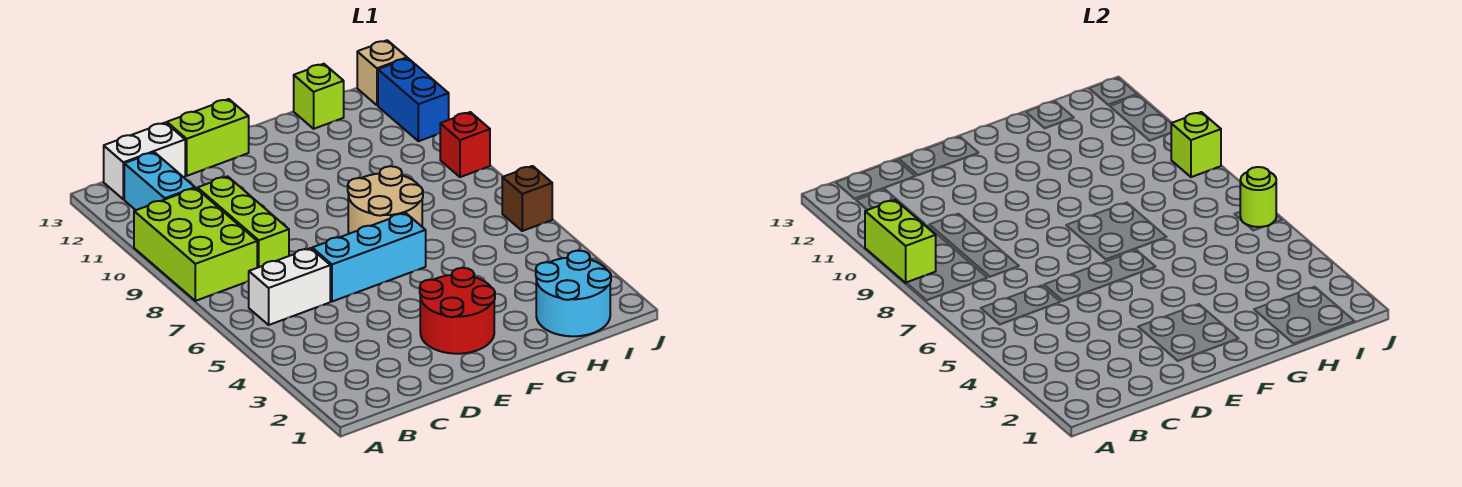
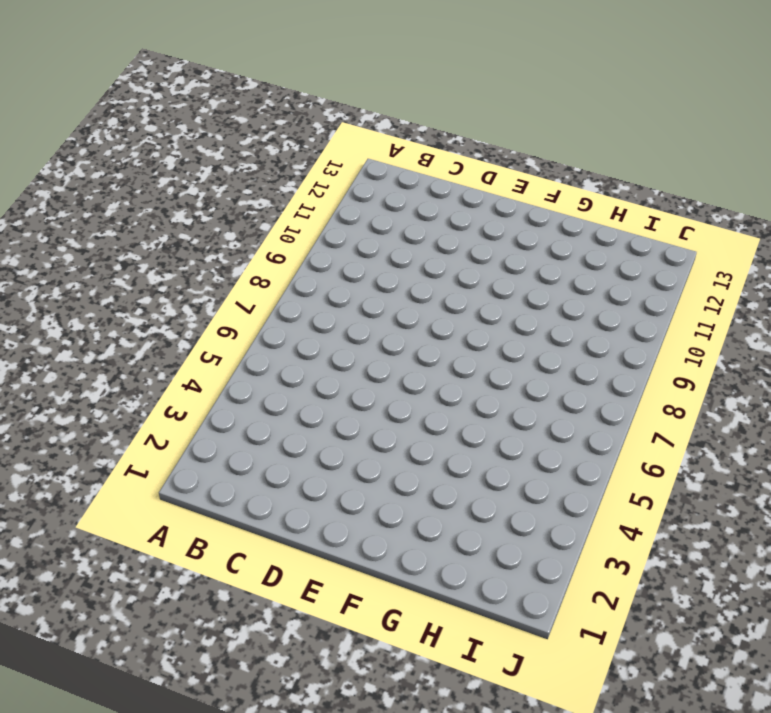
none -> lime brick A8:B10 level 1
none -> white brick B6:C6 level 1
none -> cyan brick B11:B12 level 1

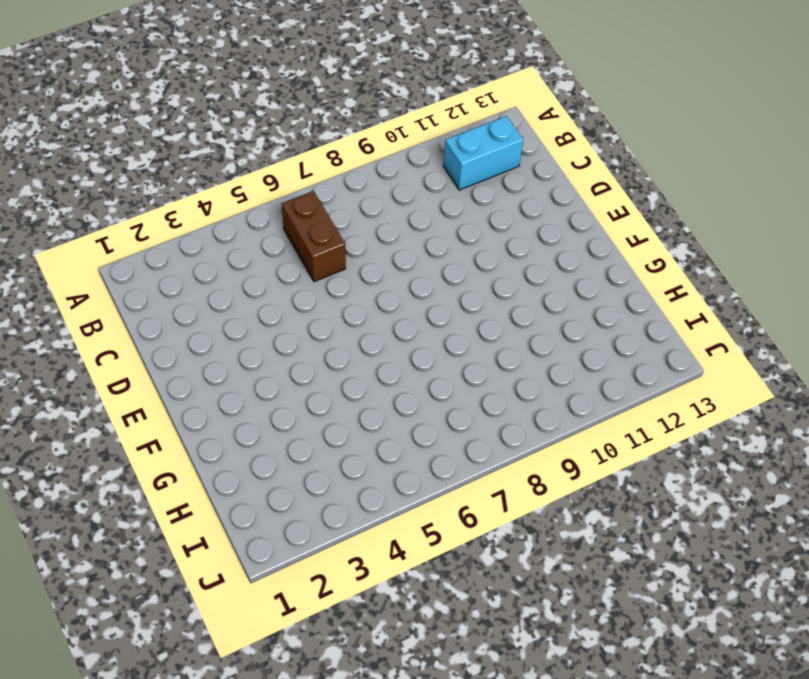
brown brick B6:C6 level 1 -> white brick B6:C6 level 1
none -> lime brick A8:B10 level 1
none -> white brick B13:C13 level 1
none -> lime brick C8:C10 level 1

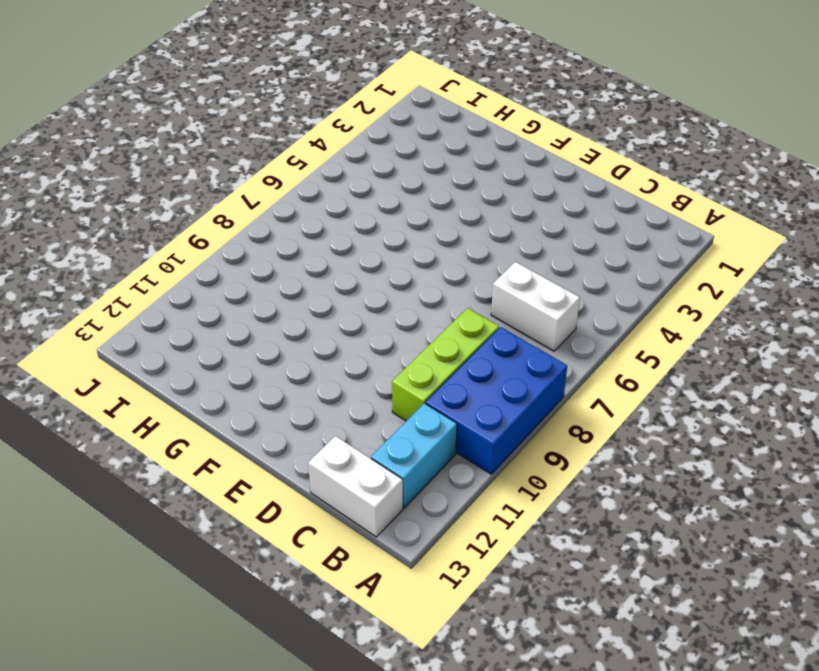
blue brick A8:B10 level 1 -> lime brick A8:B10 level 1
none -> cyan brick D6:F6 level 1
none -> lime brick D13:E13 level 1
none -> red round brick E2:F3 level 1

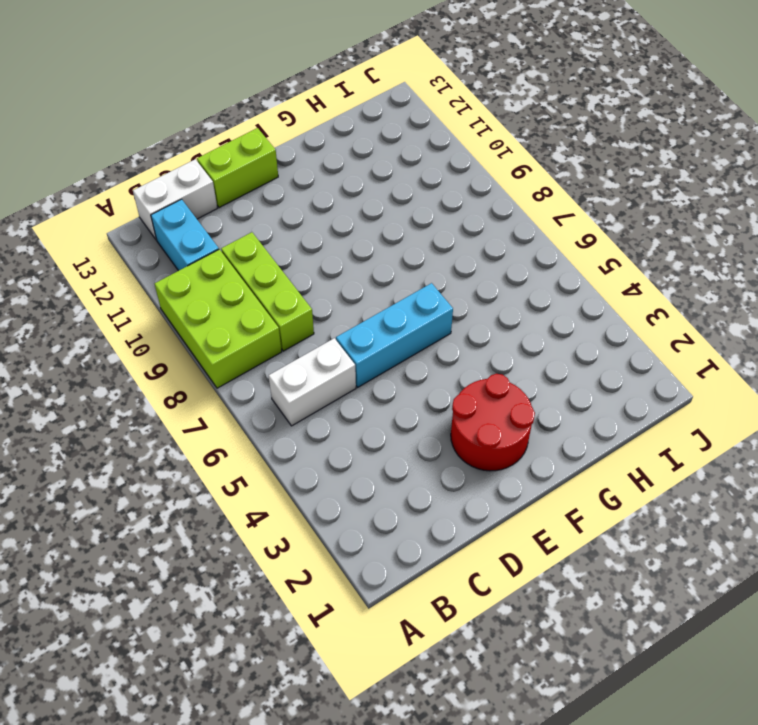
none -> tan round brick F7:G8 level 1
none -> cyan round brick H1:I2 level 1
none -> lime brick H13 level 1

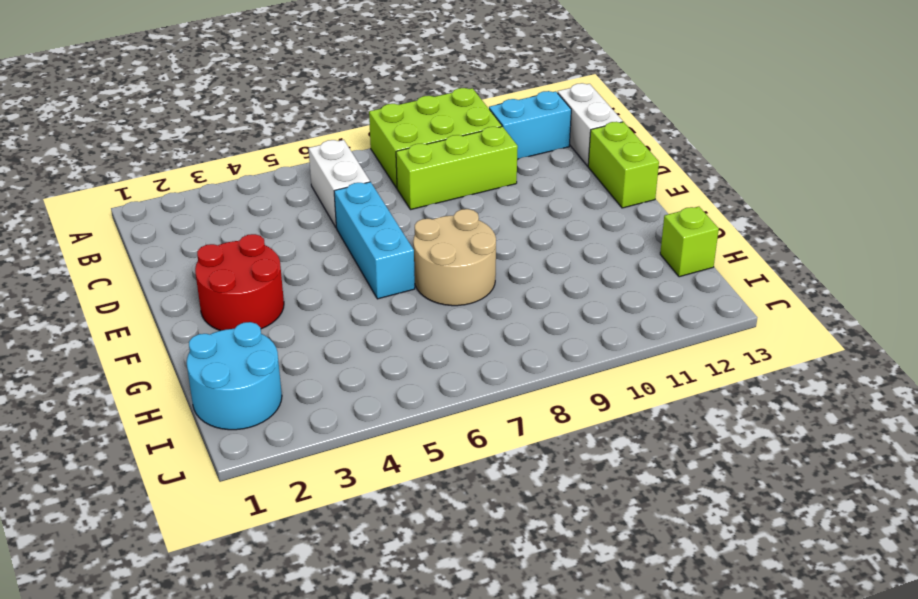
none -> brown brick J6 level 1
none -> red brick J9 level 1
none -> blue brick J11:J12 level 1

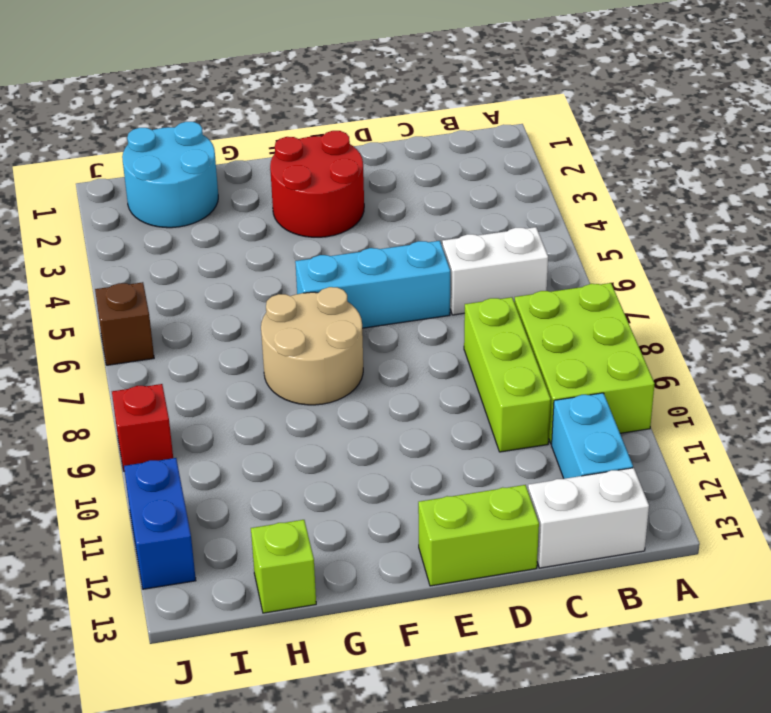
none -> tan brick J13 level 1
none -> lime brick A9:A10 level 2
none -> lime round brick J6 level 2

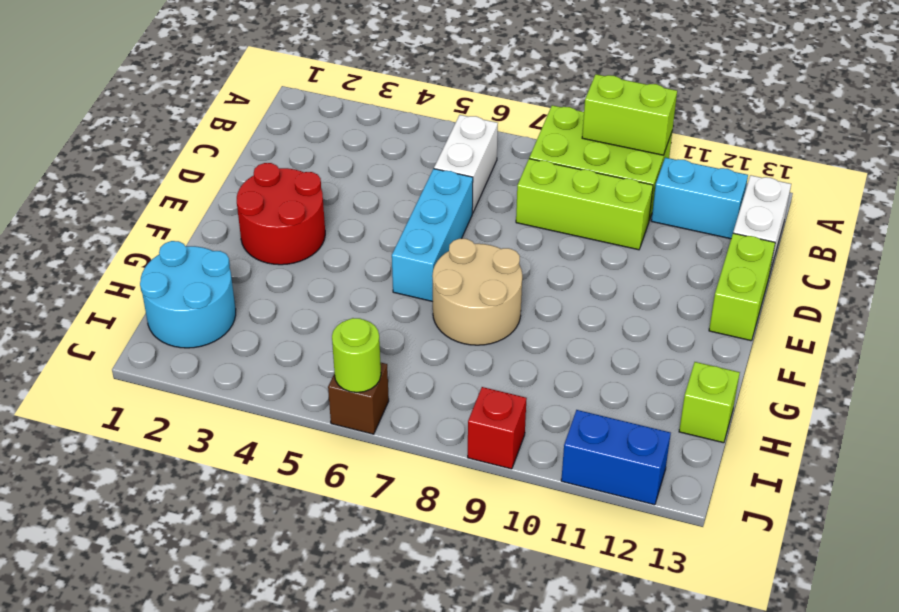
none -> tan brick J13 level 1
none -> lime brick J9 level 2

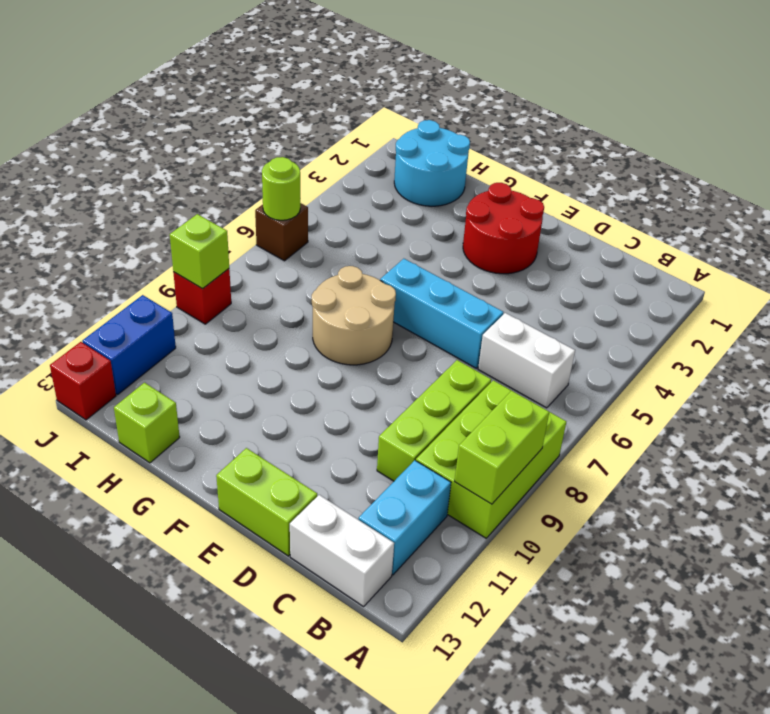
red brick J13 level 1 -> tan brick J13 level 1

